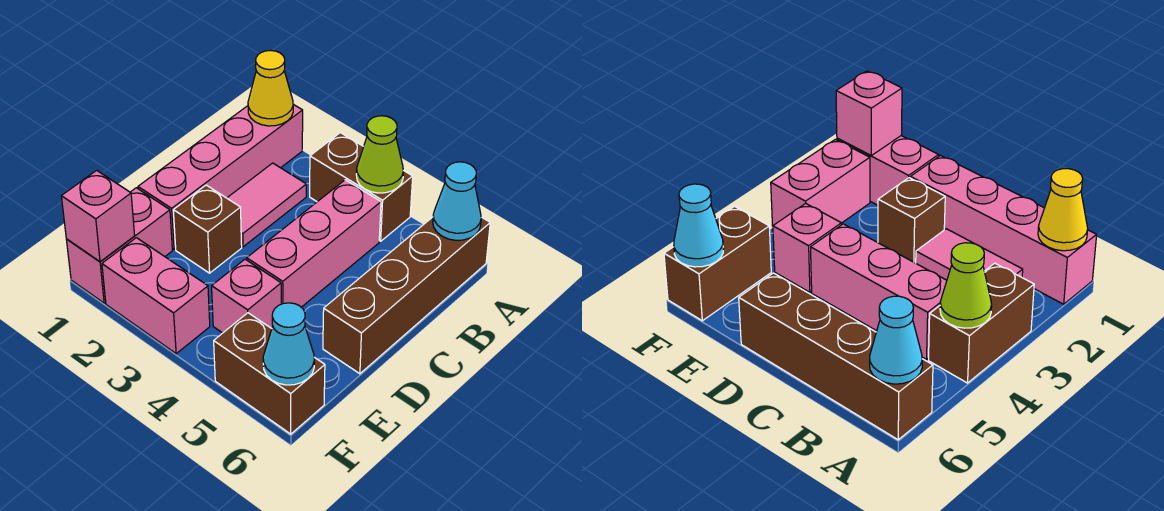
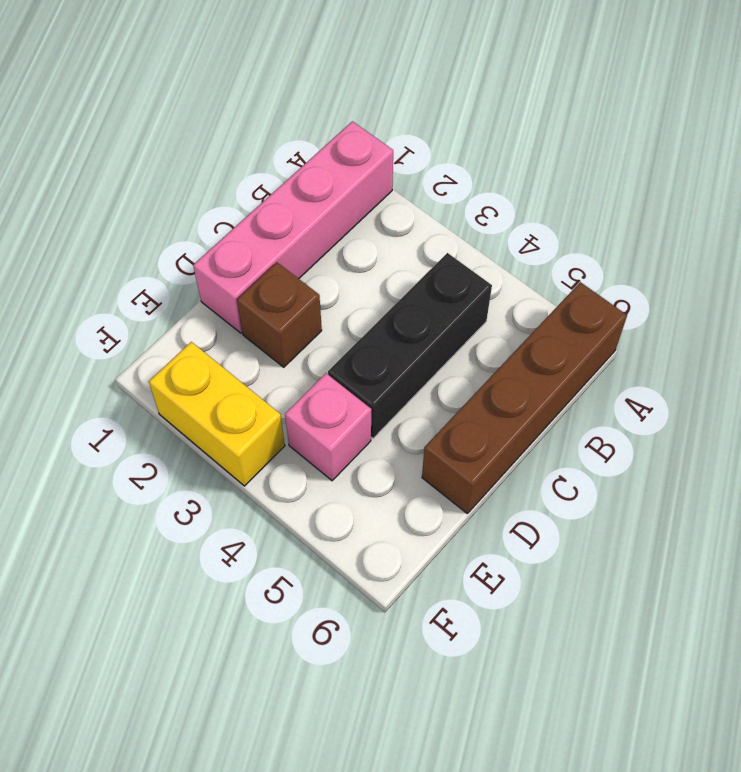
black brick B4:D4 level 1 -> pink brick B4:D4 level 1
yellow brick F2:F3 level 1 -> pink brick F2:F3 level 1
none -> brown brick A3:A4 level 1
none -> pink tile B2:C2 level 1
none -> pink brick E1:F1 level 1

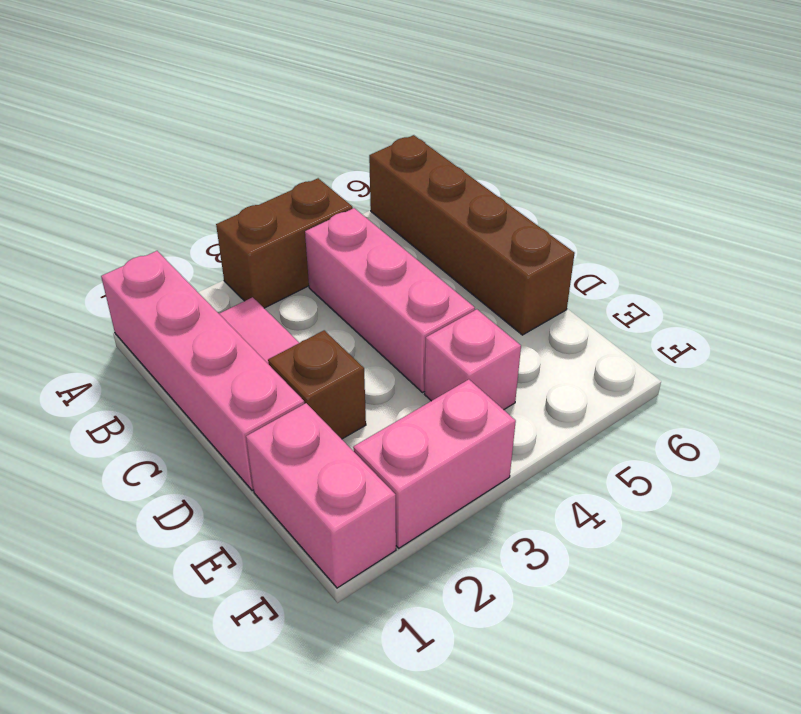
none -> brown brick F5:F6 level 1
none -> yellow cone A1 level 2
none -> lime cone A4 level 2

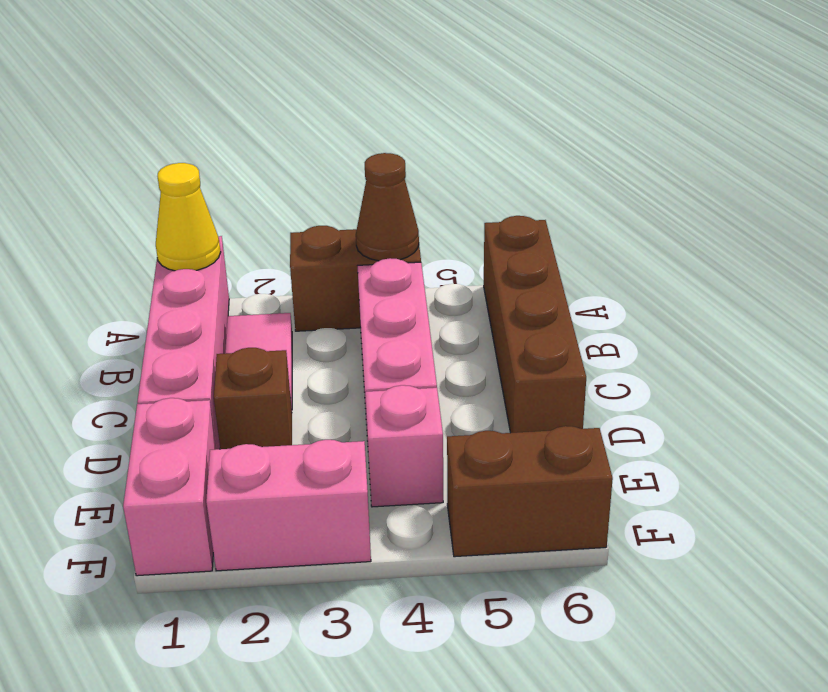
brown cone A4 level 2 -> lime cone A4 level 2
none -> cyan cone A6 level 2
none -> pink brick F1 level 2
none -> cyan cone F6 level 2

